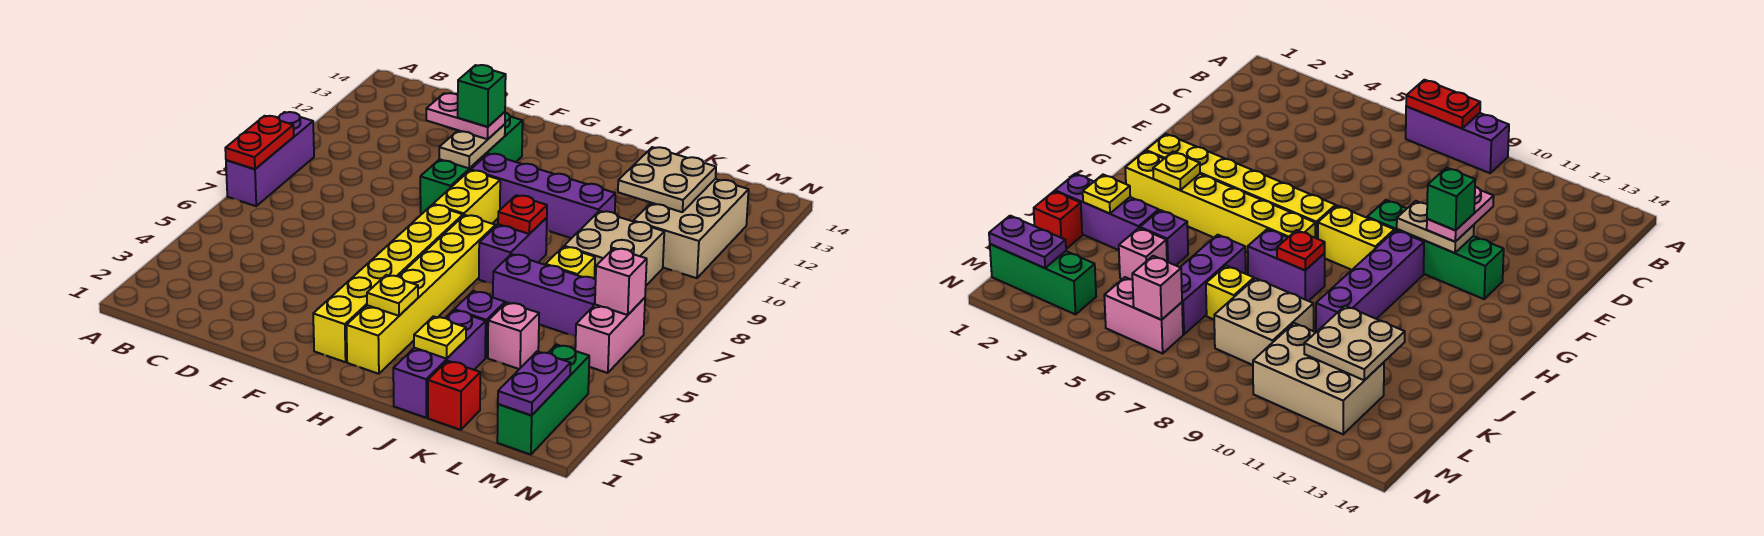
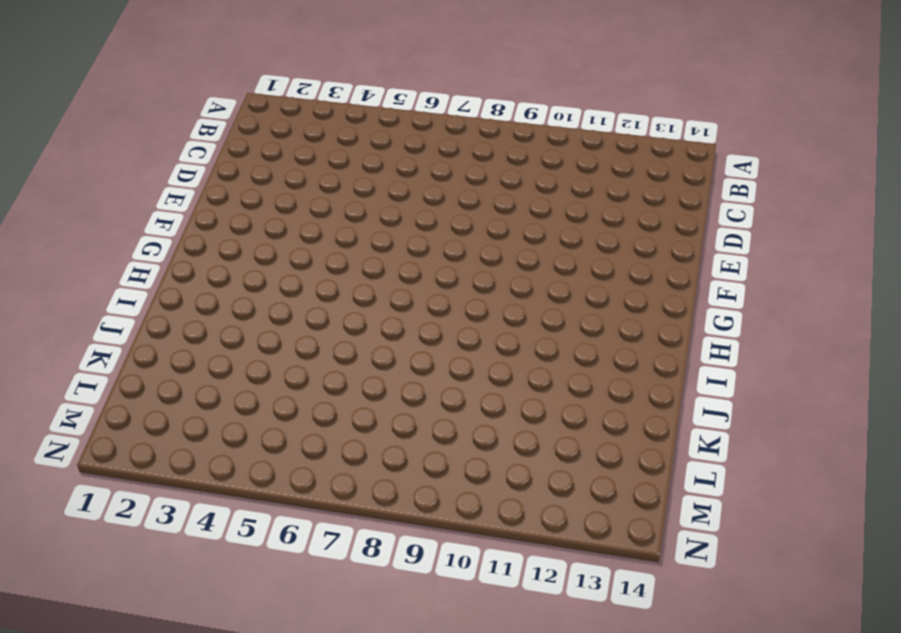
none -> purple brick A7:A9 level 1
none -> green brick F9:F12 level 1
none -> yellow brick G2:G7 level 1

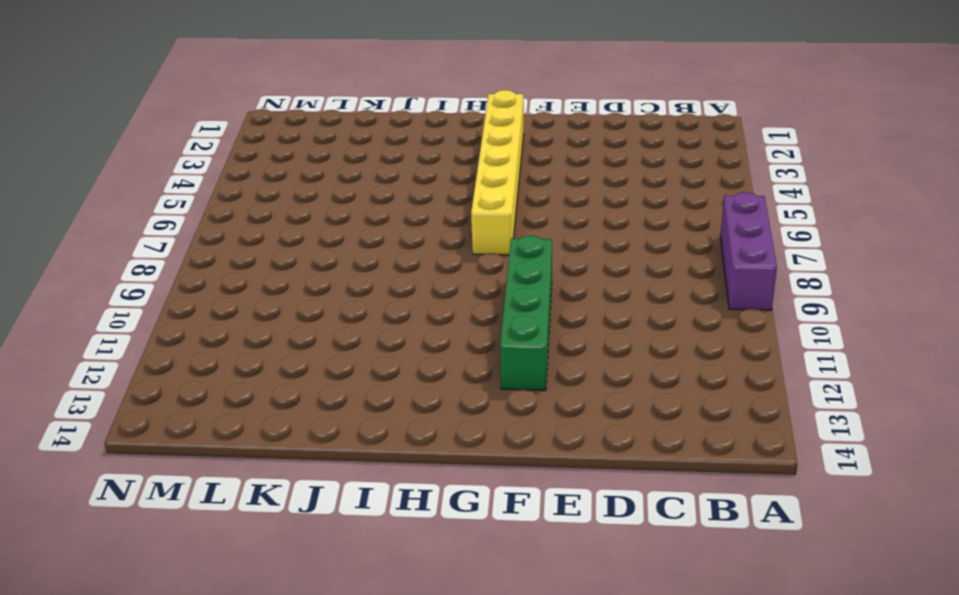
none -> yellow brick G8:G9 level 1
none -> purple brick G10:J10 level 1
none -> yellow brick H2:H7 level 1

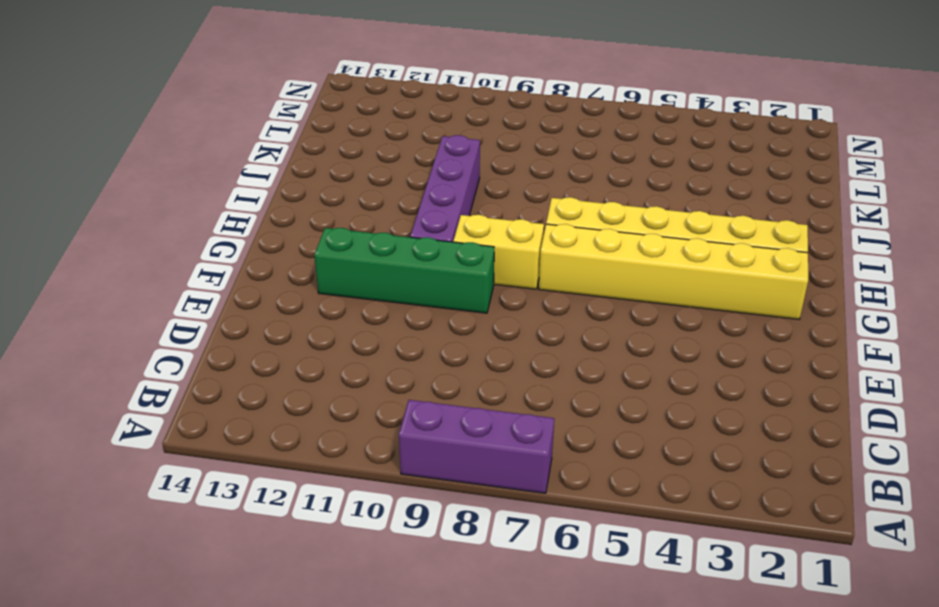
none -> purple brick I7:I8 level 1
none -> purple brick J1:J3 level 1
none -> purple brick J4 level 1

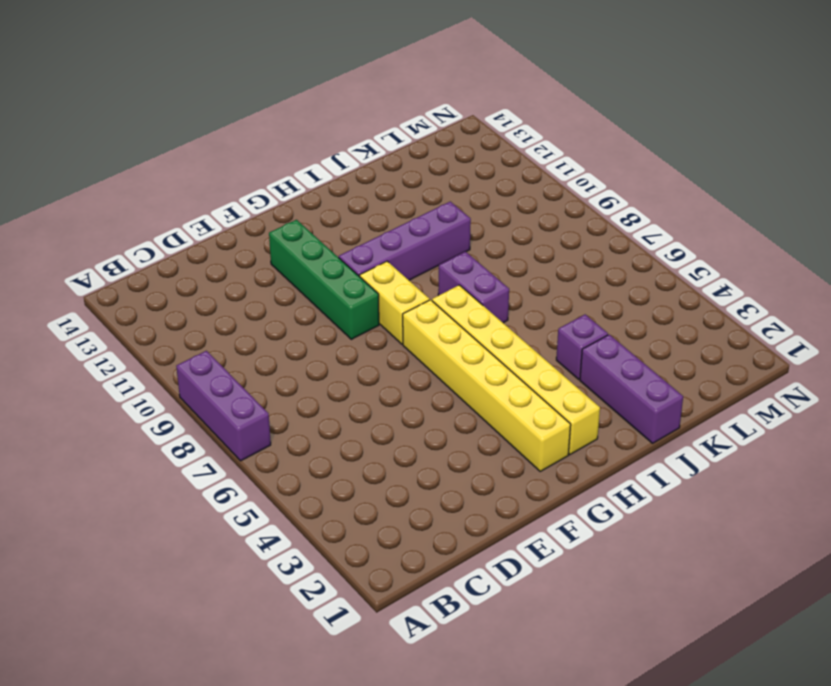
none -> purple brick J6:L6 level 1
none -> red brick K1 level 1
none -> pink brick K4 level 1

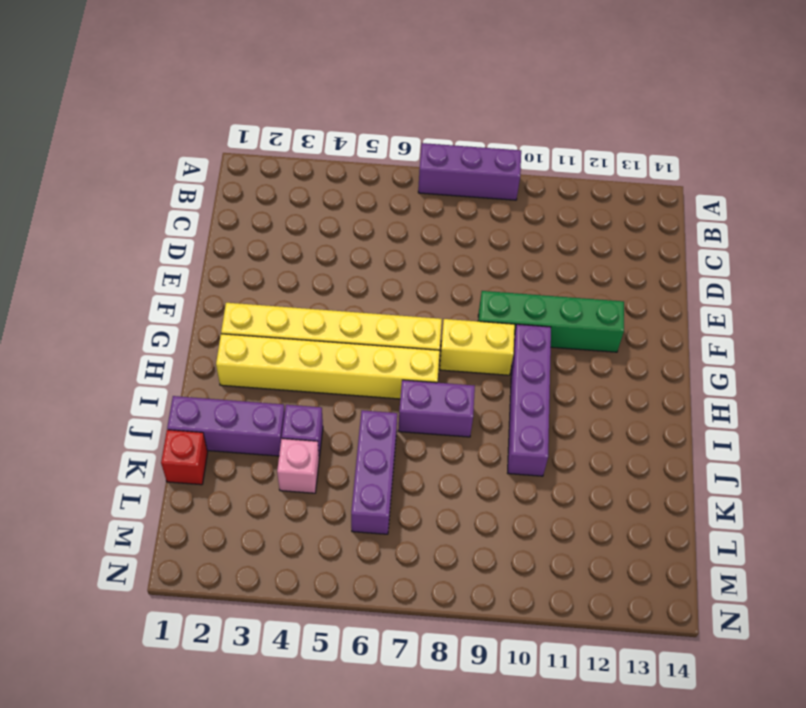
none -> yellow brick K7 level 1
none -> tan brick K8:L9 level 1
none -> tan brick L10:M12 level 1

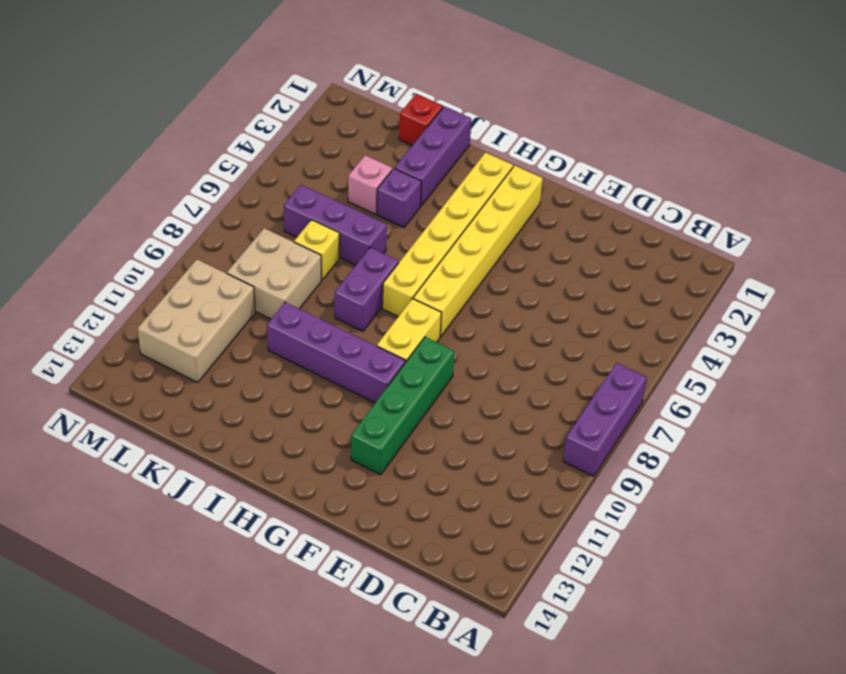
none -> green brick M1:M3 level 1
none -> pink brick M5:M6 level 1
none -> red plate A7:A8 level 2

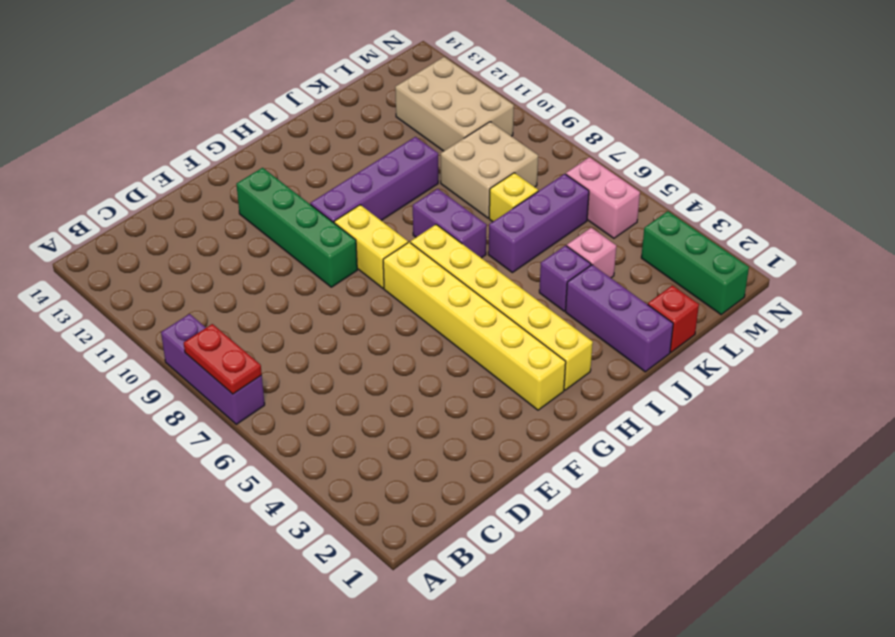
none -> tan plate F10:F11 level 2
none -> yellow plate H3 level 2
none -> red plate I8 level 2

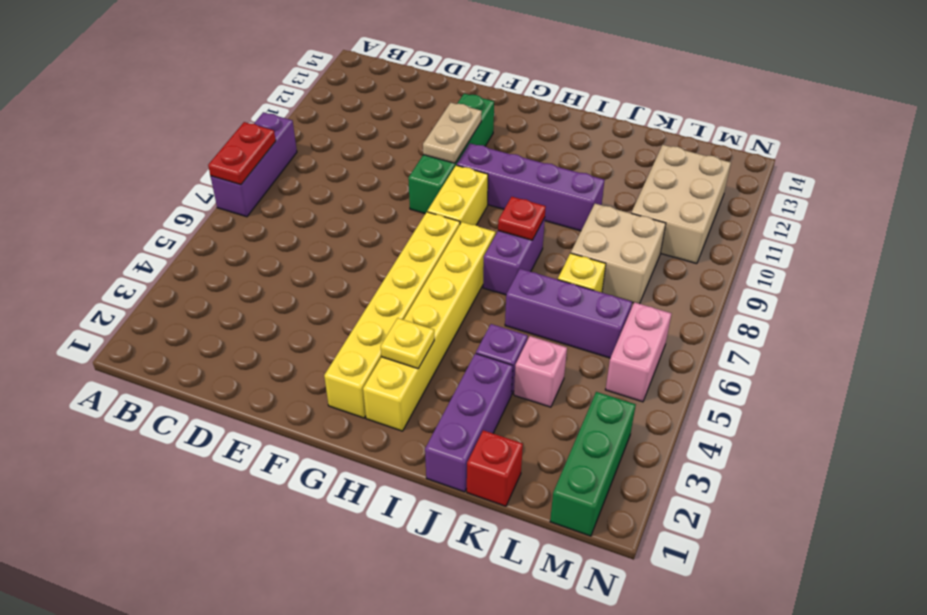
none -> yellow plate J2 level 2
none -> tan plate K11:L12 level 2
none -> purple plate M1:M2 level 2

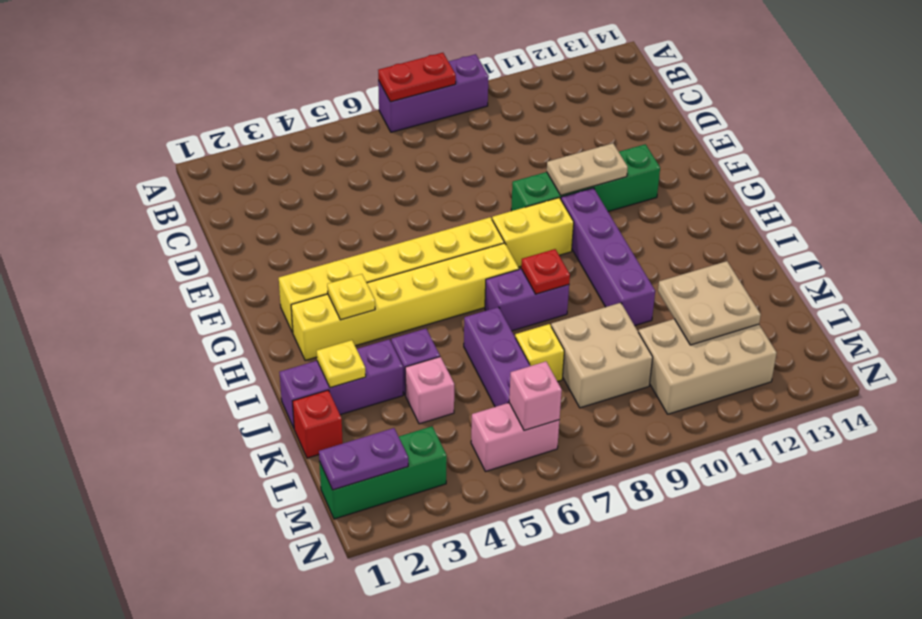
none -> pink plate E11:F11 level 3
none -> green brick F11 level 4

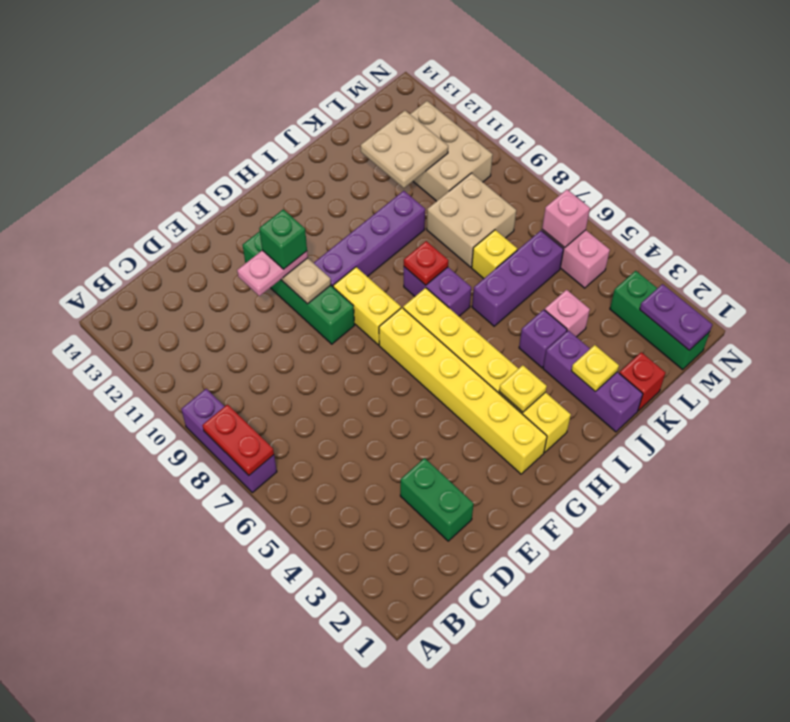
green brick D2:D3 level 1 -> none

